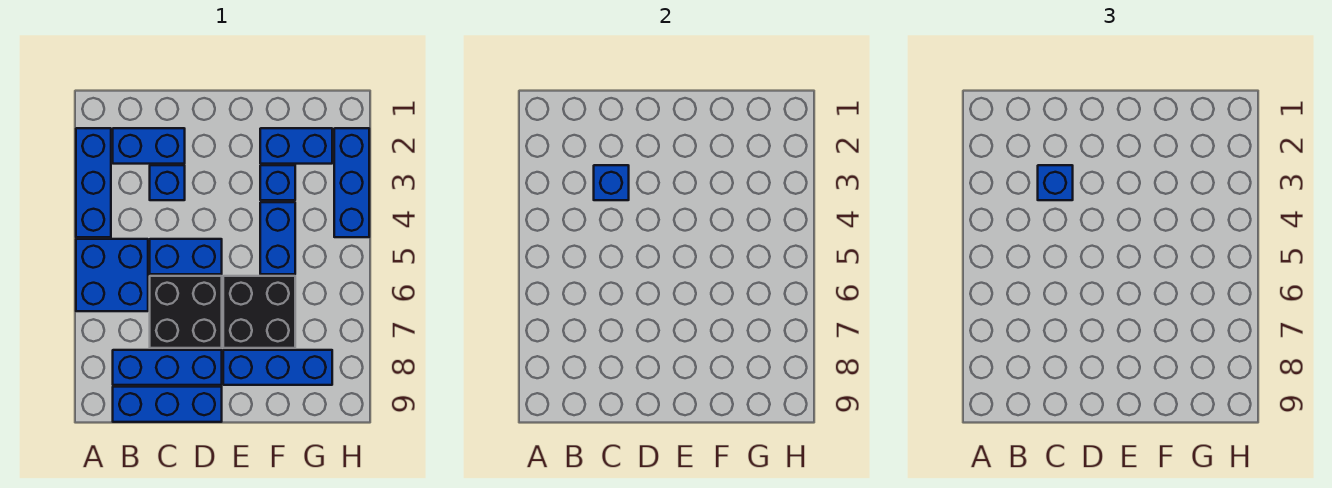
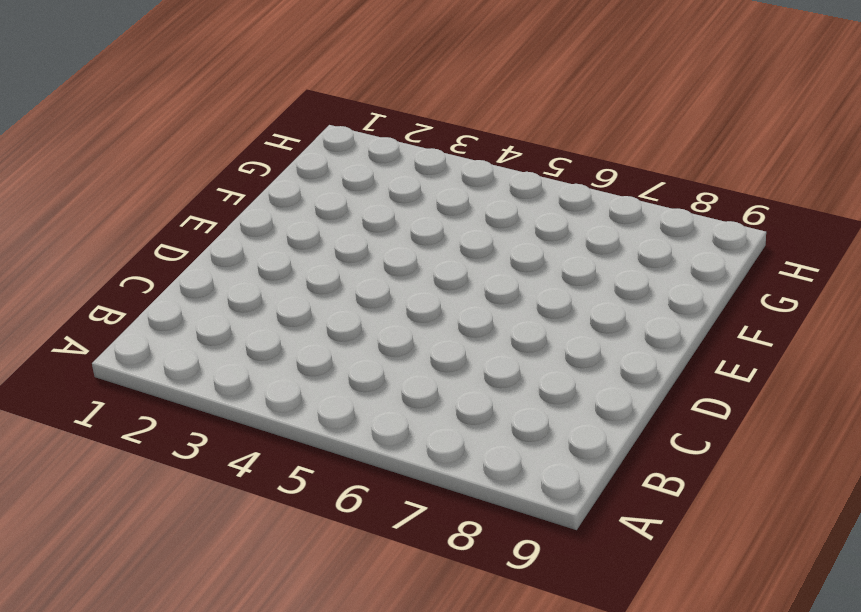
none -> blue brick A2:A4 level 1
none -> blue brick A5:B6 level 1
none -> blue brick B2:C2 level 1

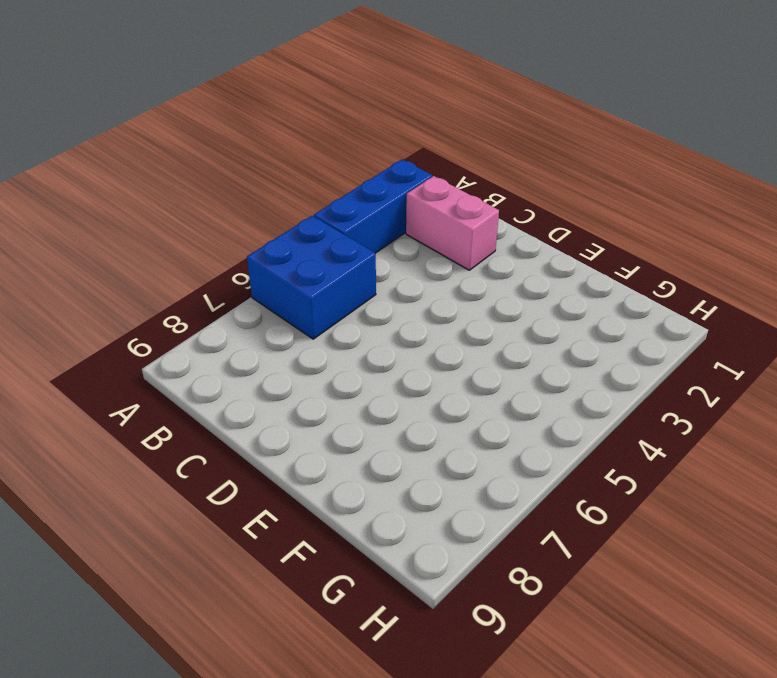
pink brick B2:C2 level 1 -> blue brick B2:C2 level 1
none -> blue brick B8:D8 level 1
none -> blue brick B9:D9 level 1
none -> blue brick C3 level 1

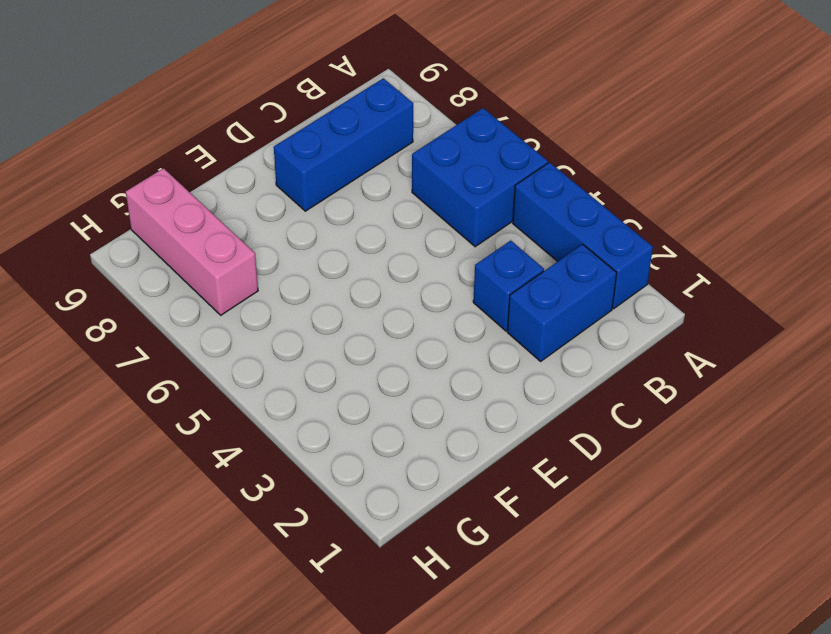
pink brick G7:G9 level 1 -> blue brick E8:G8 level 1
none -> blue brick B9:D9 level 1
none -> blue brick C5:D5 level 1
none -> black brick C6:D7 level 1

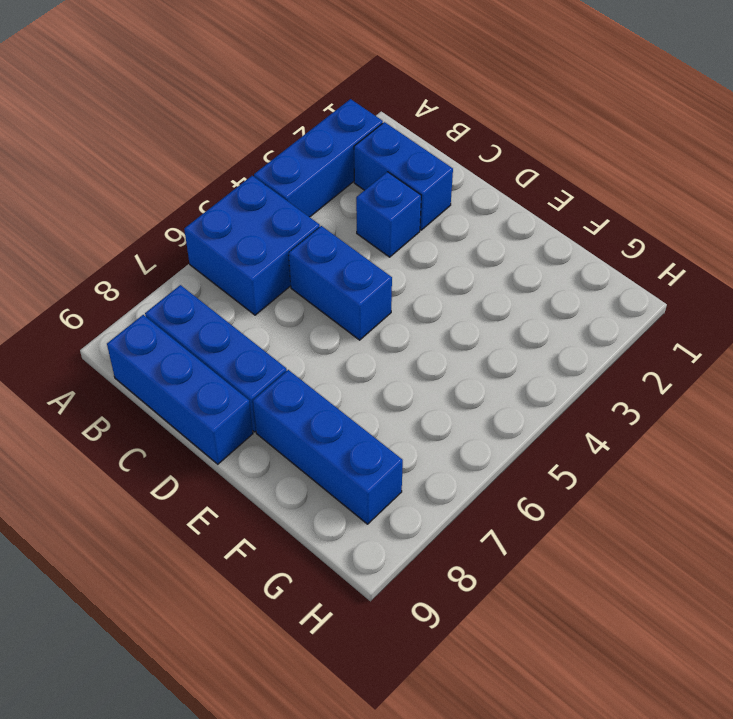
none -> black brick C6:D7 level 1
none -> black brick E6:F7 level 1
none -> blue brick F2:G2 level 1

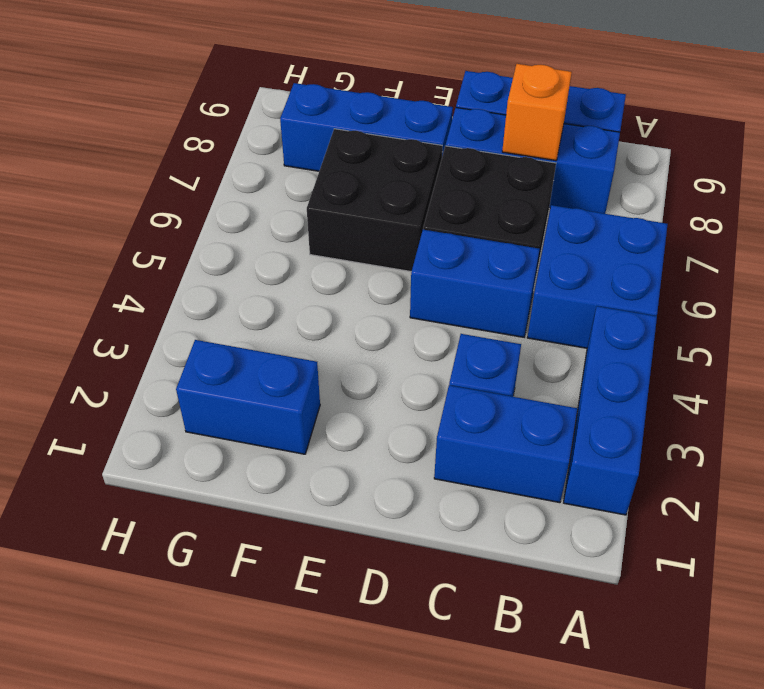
orange brick C8 level 2 -> none
none -> blue brick F3 level 1
none -> blue brick F4:F5 level 1
none -> blue brick H2:H4 level 1

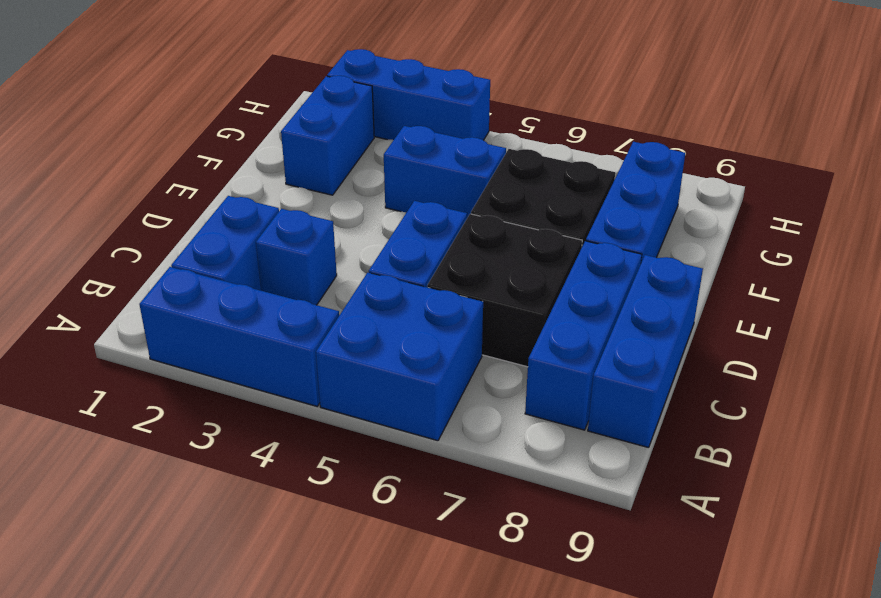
none -> blue brick F3 level 1
none -> blue brick C3 level 2
none -> blue brick C3 level 3

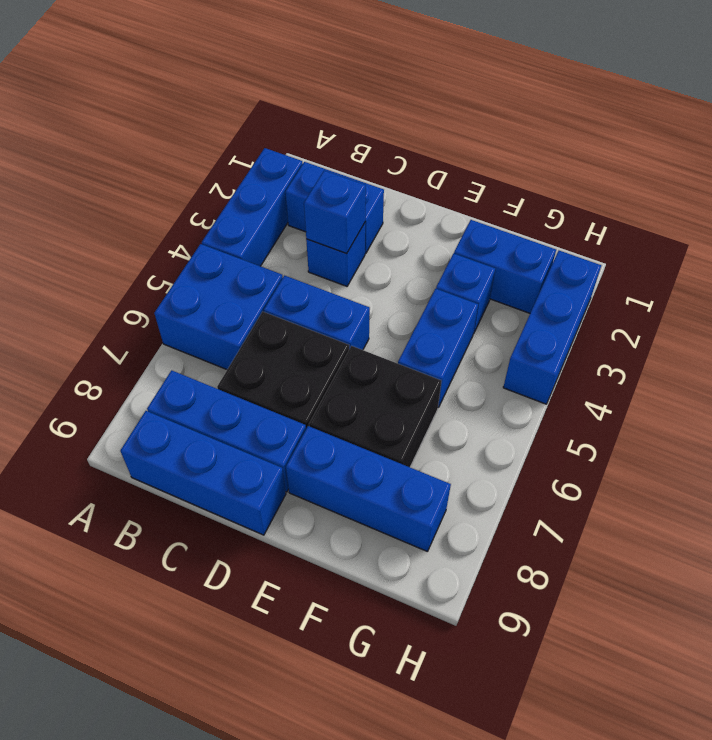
none -> blue brick C3 level 3

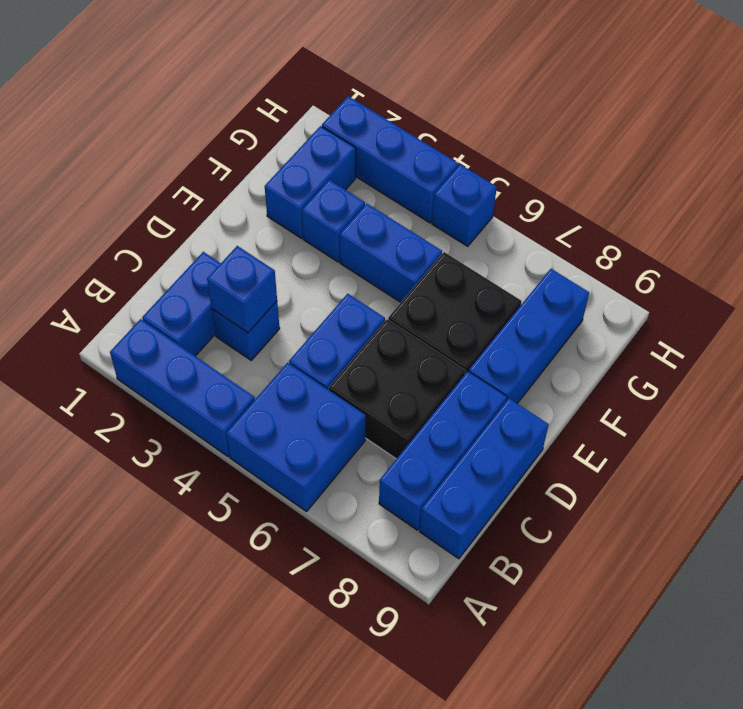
blue brick H5 level 1 -> blue brick C3 level 3

